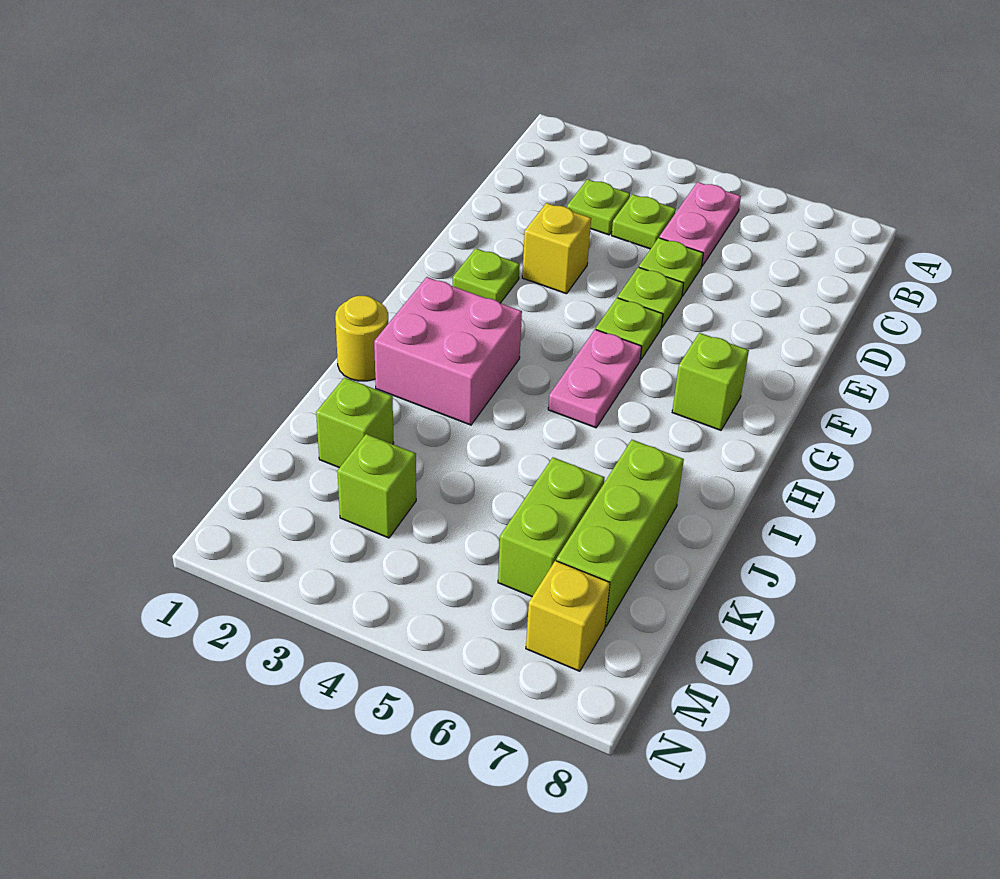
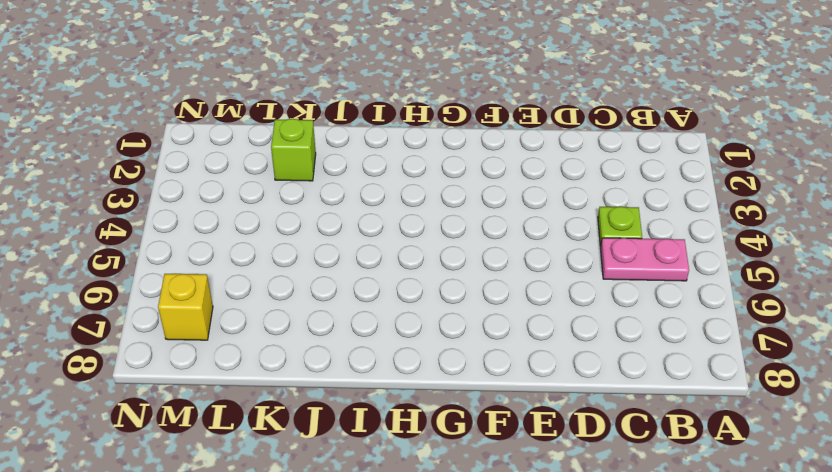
none -> lime plate C3 level 1
none -> lime plate D5 level 1
none -> yellow brick E3 level 1

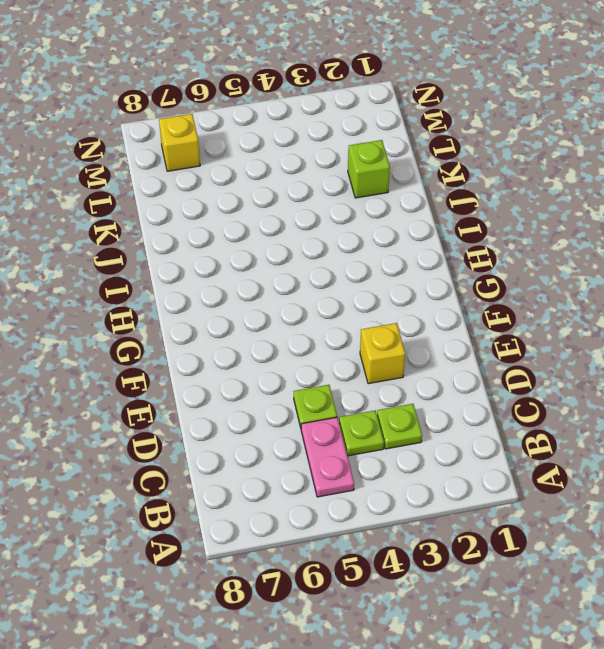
none -> lime plate E5 level 1
none -> lime plate F2 level 1
none -> lime plate F5 level 1

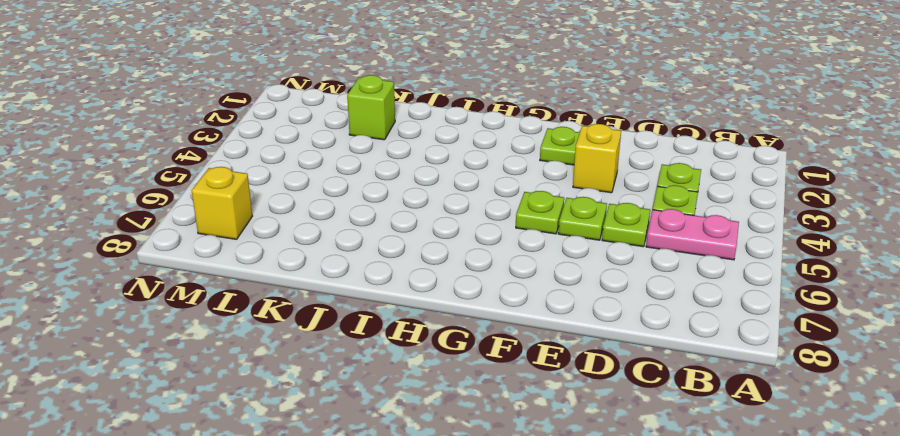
none -> pink plate G5:H5 level 1
none -> lime brick G7 level 1
none -> pink brick H2:I3 level 1

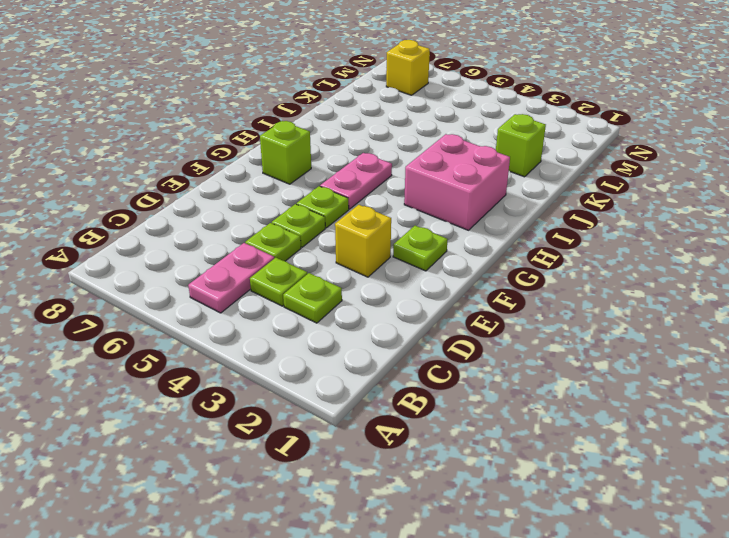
none -> yellow round brick I1 level 1
none -> lime brick J7:L7 level 1
none -> lime brick K6:L6 level 1

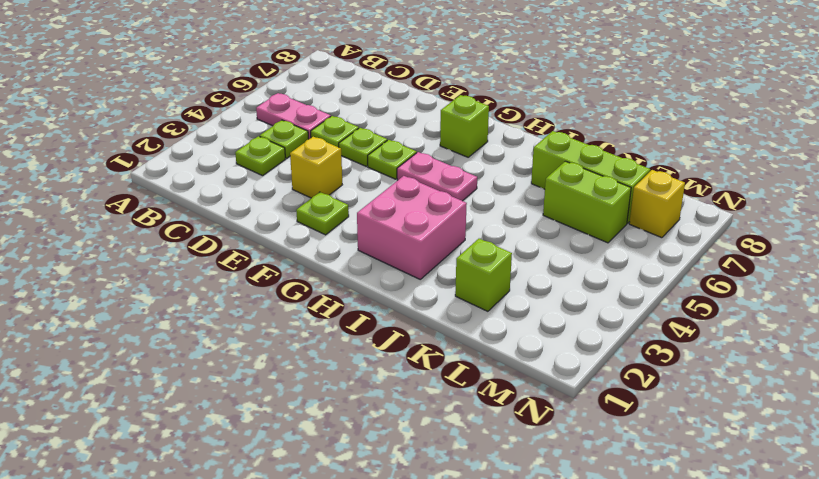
none -> yellow round brick I1 level 1
none -> lime brick L3 level 1

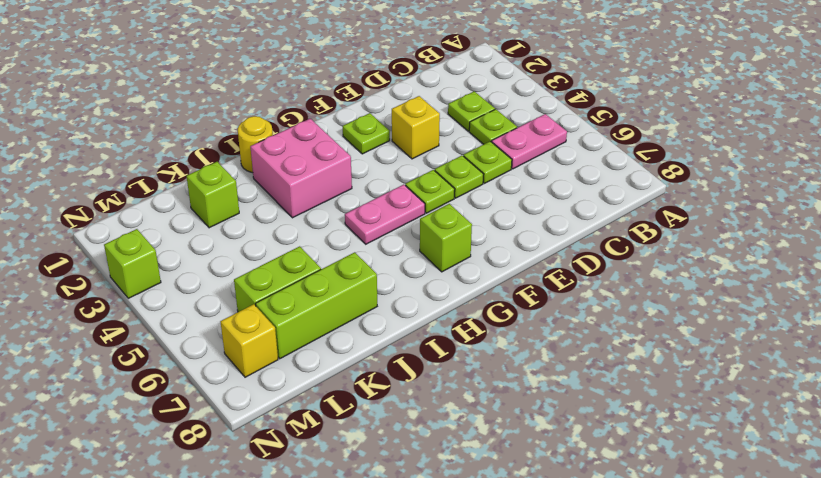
lime brick N3 level 1 -> lime brick L3 level 1

